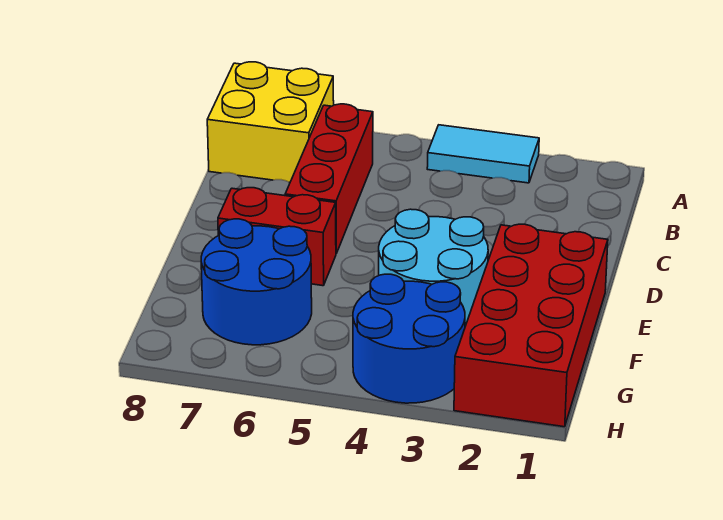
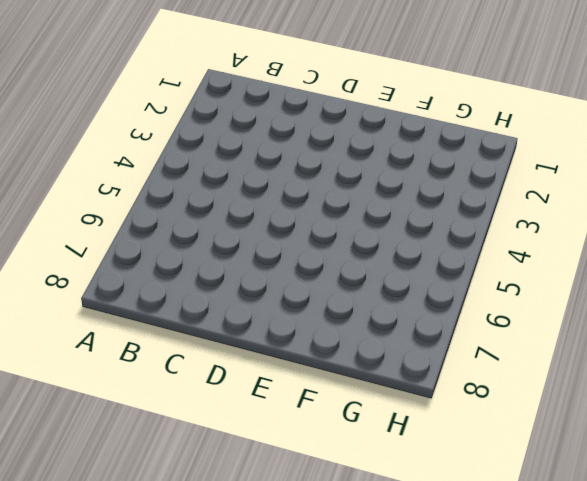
none -> cyan tile A3:A4 level 1
none -> yellow brick A7:B8 level 1

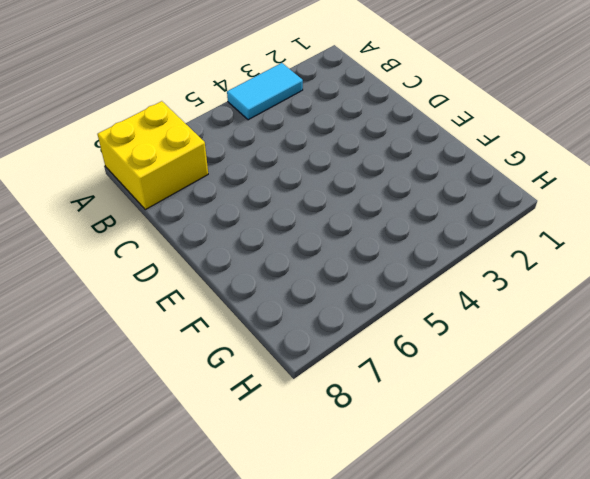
none -> red brick B6:D6 level 1
none -> red brick E1:H2 level 1

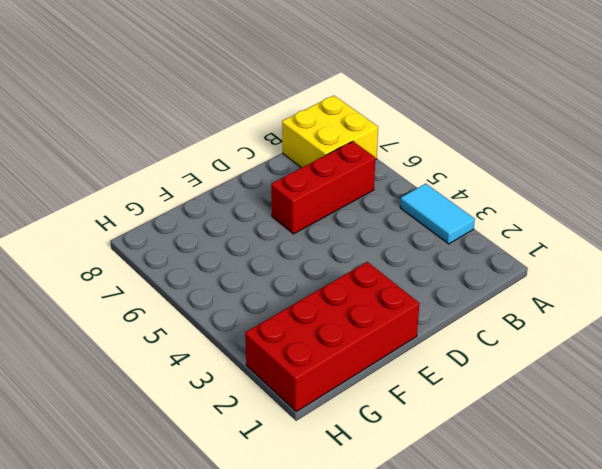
none -> cyan round brick E3:F4 level 1
none -> red brick E6:E7 level 1

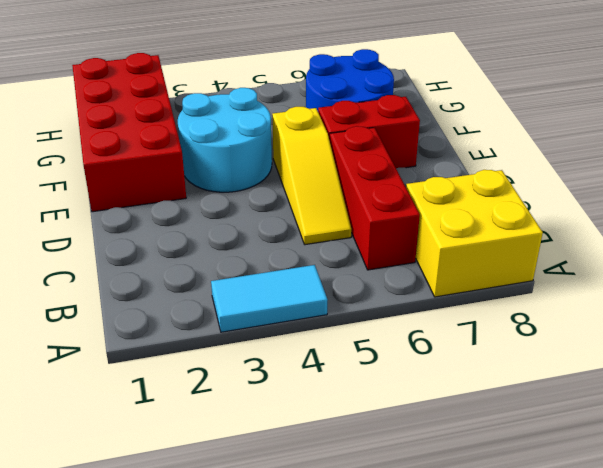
yellow slope C5:E5 level 1 top E -> none
none -> blue round brick G3:H4 level 1

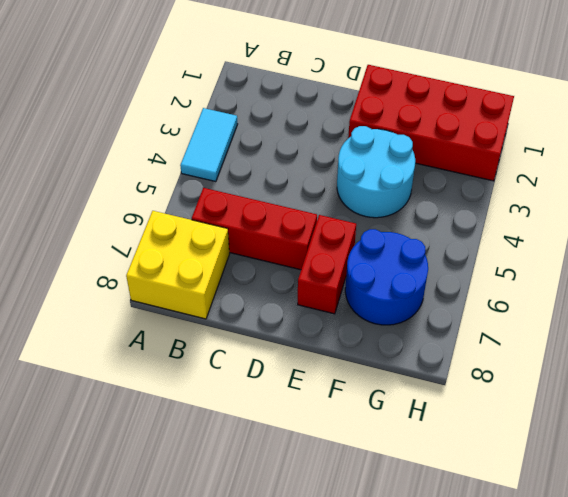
none -> blue round brick G3:H4 level 1

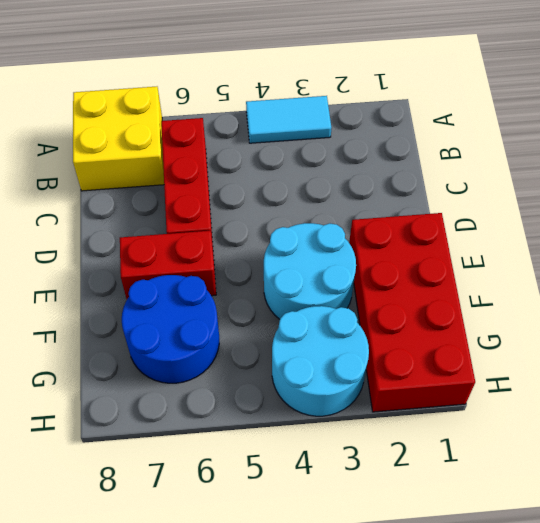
cyan round brick G3:H4 level 1 -> blue round brick G3:H4 level 1

